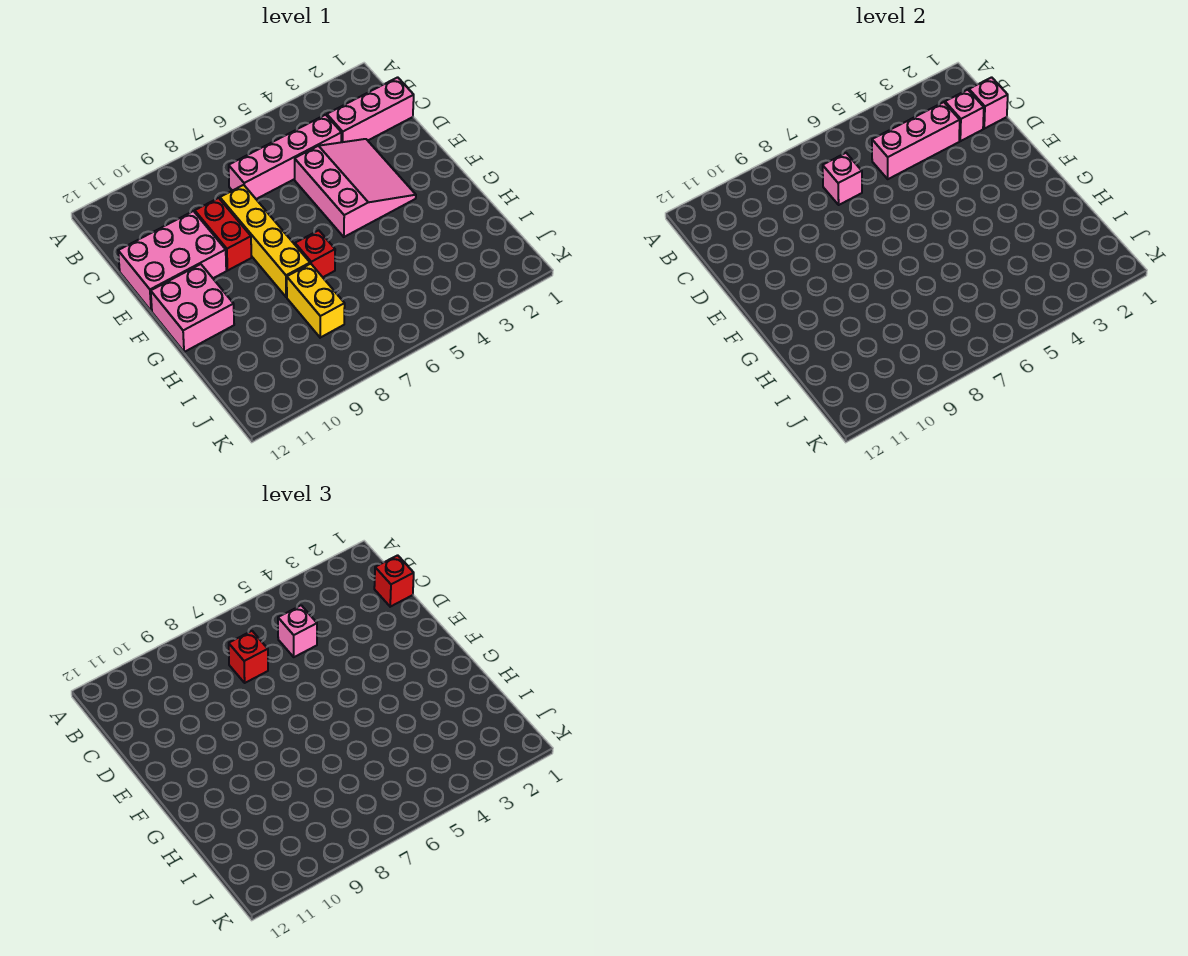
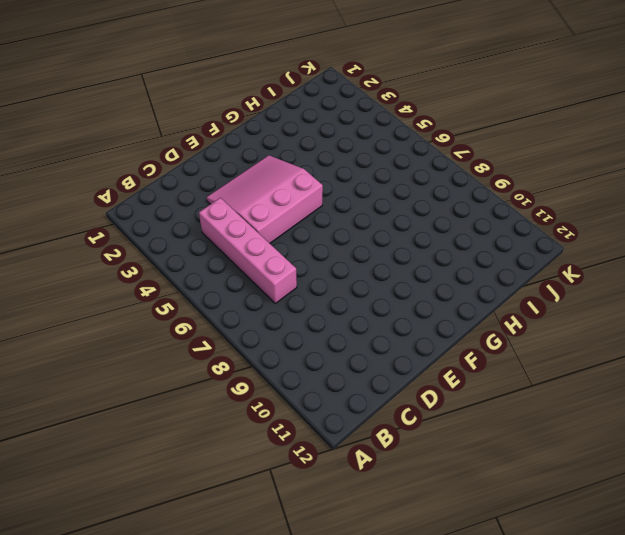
none -> pink brick C1:C3 level 1
none -> yellow brick D8:G8 level 1
none -> red brick D9:E9 level 1

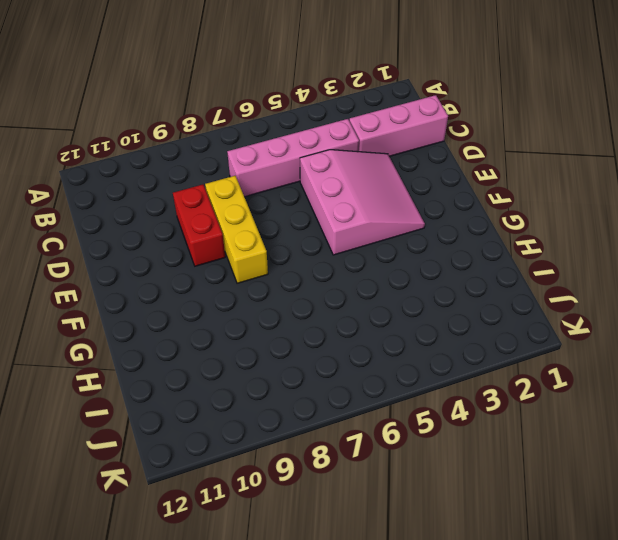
yellow brick D8:F8 level 1 -> yellow brick D8:G8 level 1
none -> pink brick D10:E12 level 1
none -> pink brick F11:G12 level 1
none -> red brick G7 level 1

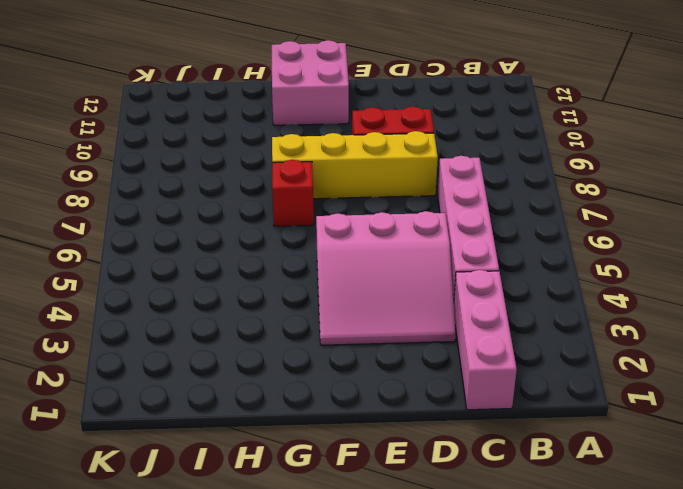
none -> pink brick D10:E12 level 1
none -> yellow brick H8:I8 level 1
none -> pink brick C1 level 2

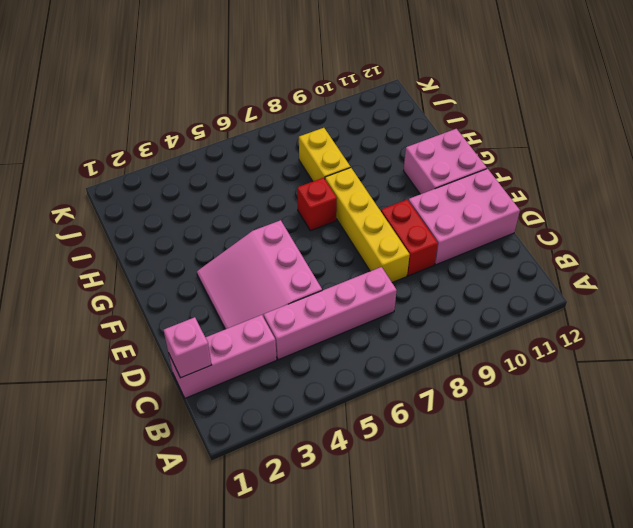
none -> pink brick C2 level 2
none -> pink brick C3:C5 level 2
none -> pink brick C7 level 2

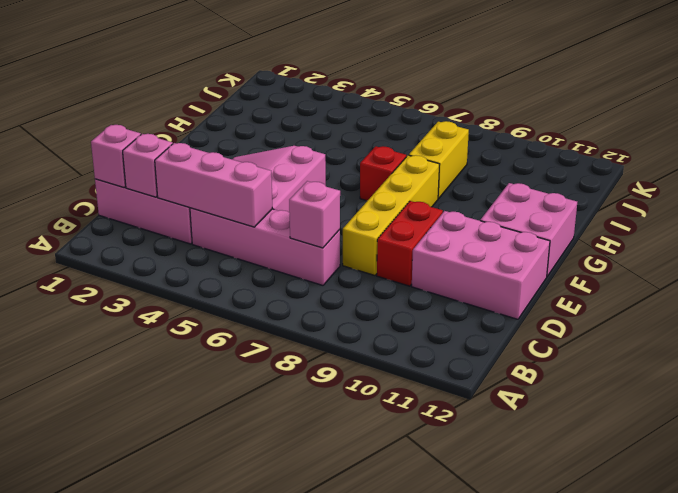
none -> red brick C1 level 3
none -> pink brick C5 level 3
none -> red brick C7 level 3

